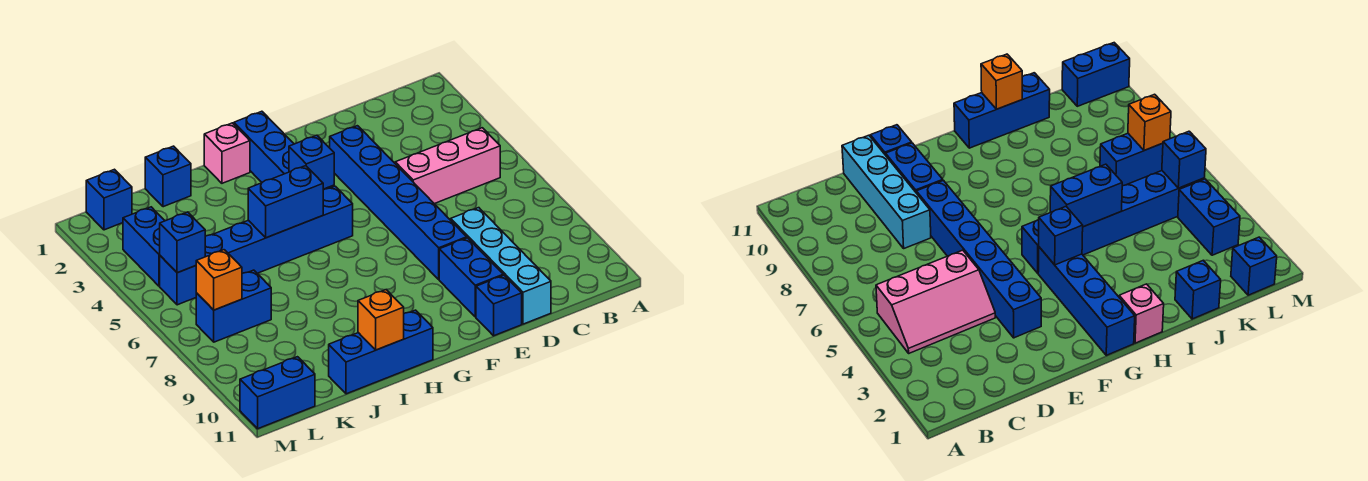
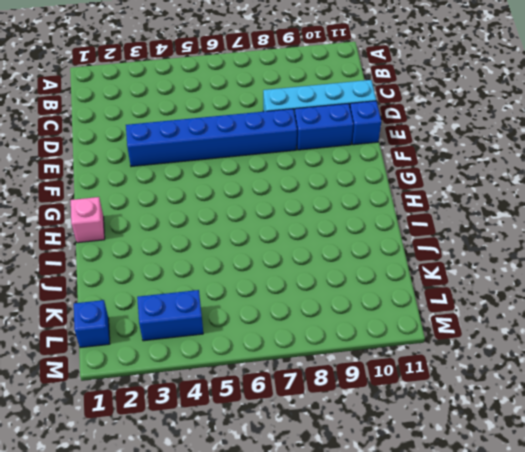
none -> pink slope B4:D5 level 1 top 5
none -> blue brick G1:G4 level 1
none -> blue brick G5:L5 level 1

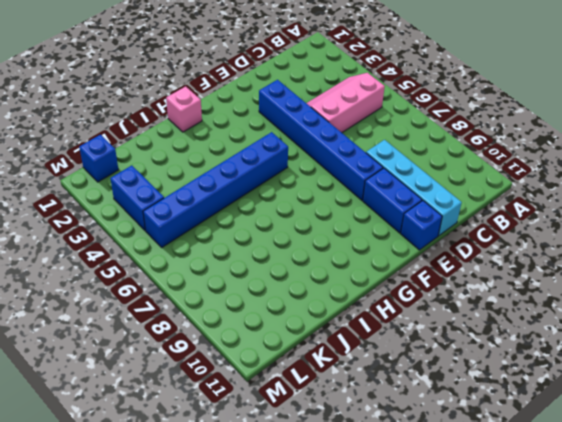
none -> blue brick G1:G4 level 1
none -> blue brick H11:J11 level 1
none -> blue brick J1 level 1

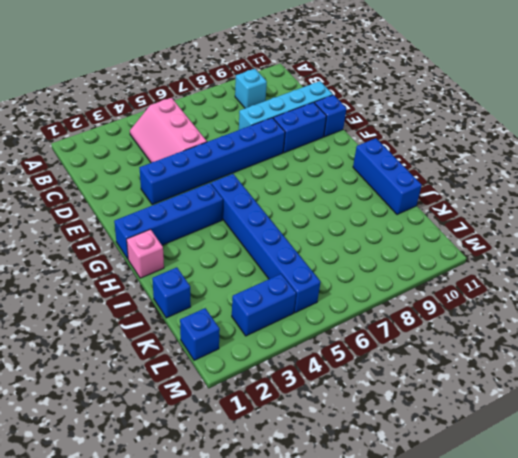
cyan brick B9 level 1 -> none
none -> blue brick K7:L7 level 1
none -> blue brick L11:M11 level 1
none -> blue brick G4 level 2

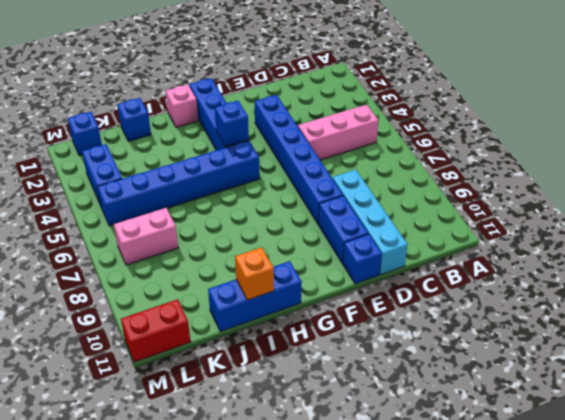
pink brick K7:L7 level 1 -> blue brick K7:L7 level 1
red brick L11:M11 level 1 -> blue brick L11:M11 level 1
none -> blue brick H5:I5 level 2
none -> blue brick L5 level 2
none -> orange brick L7 level 2

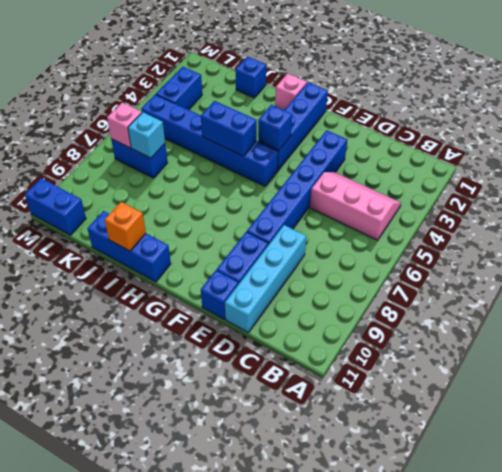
cyan brick K7 level 2 -> none
pink brick L7 level 2 -> orange brick L7 level 2
none -> blue brick L1 level 1
none -> blue brick L5 level 2

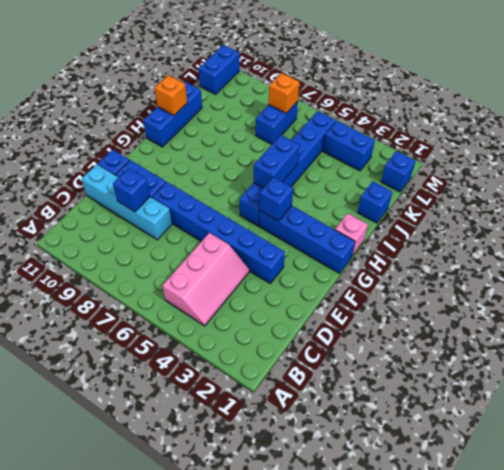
blue brick D9 level 2 -> blue brick L5 level 2

